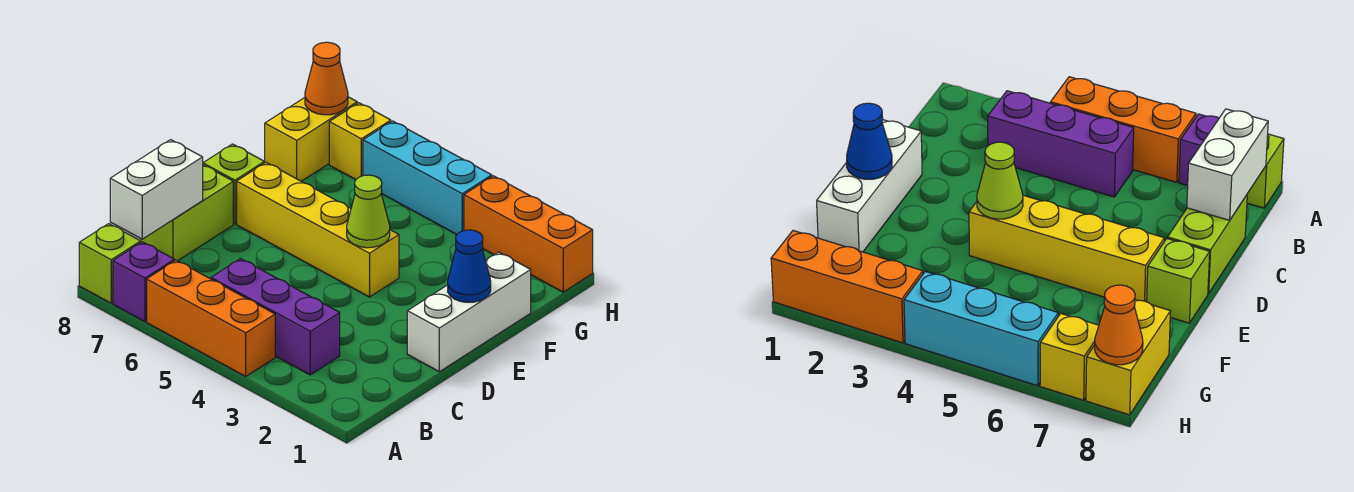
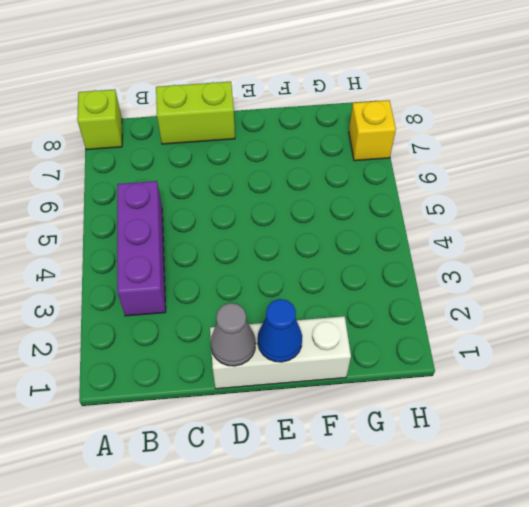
grey cone D1 level 2 -> none
none -> orange brick A4:A6 level 1
none -> purple brick A7 level 1
none -> yellow brick E4:E7 level 1

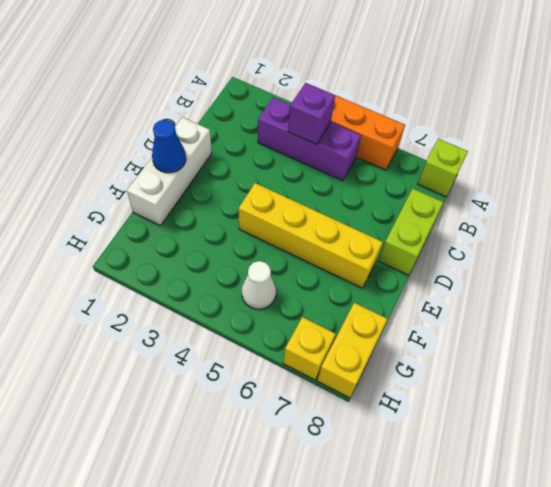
purple brick B4 level 2 -> purple brick A7 level 1
white cone G5 level 1 -> none
none -> lime brick E8 level 1
none -> orange brick H1:H3 level 1
none -> cyan brick H4:H6 level 1

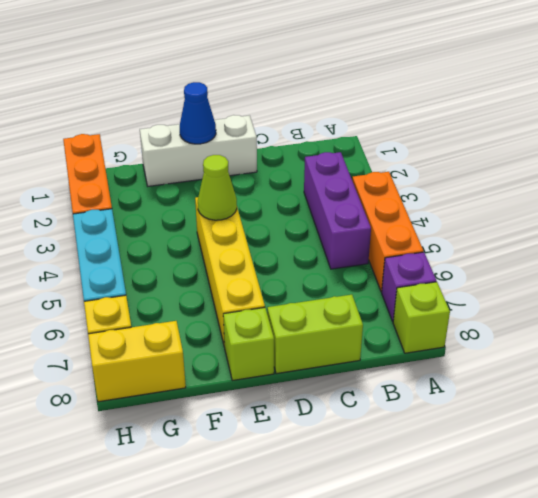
none -> white brick B8:C8 level 2
none -> orange cone H8 level 2

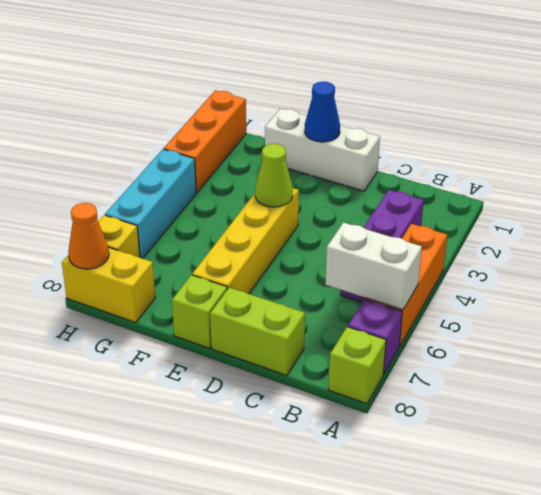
white brick A6:B6 level 2 -> white brick B8:C8 level 2

